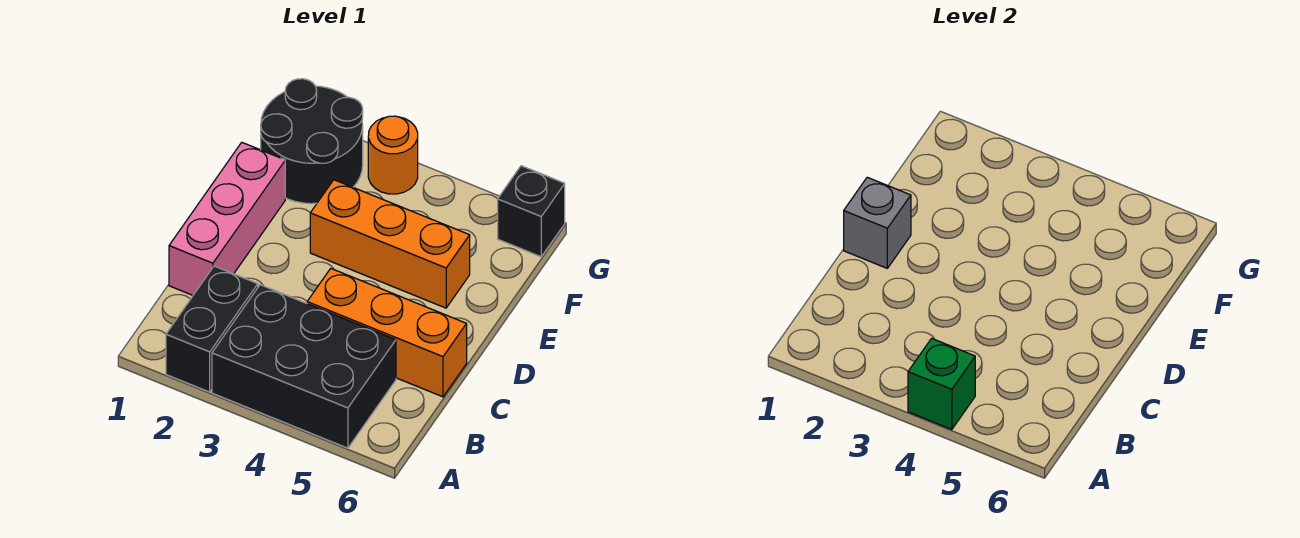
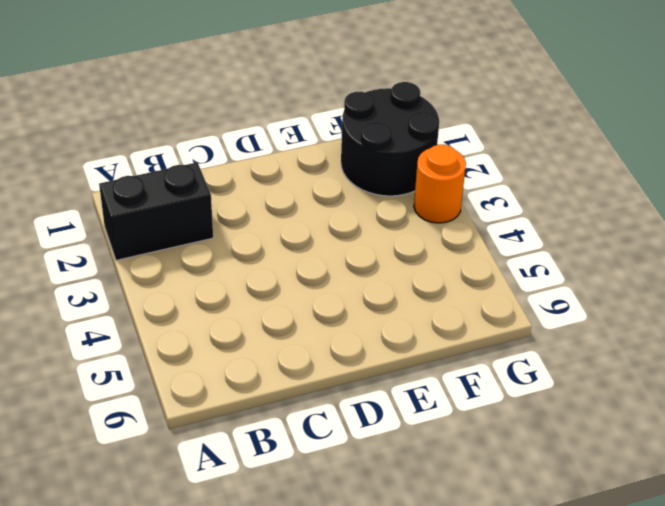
none -> black brick A3:B5 level 1
none -> pink brick C1:E1 level 1

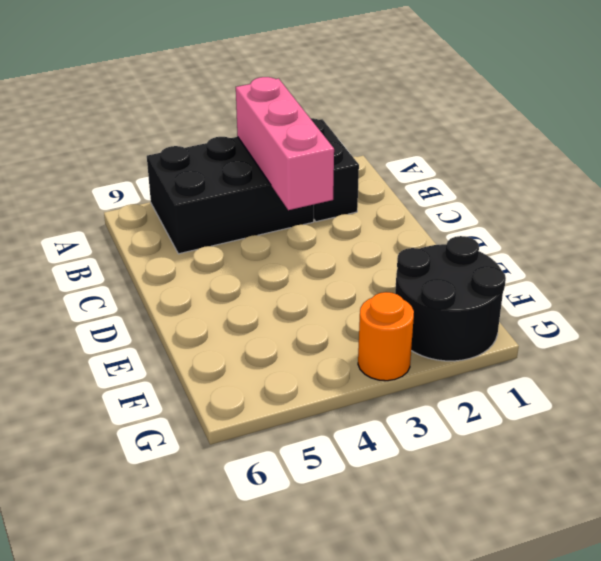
pink brick A3:C3 level 2 -> pink brick C1:E1 level 1
none -> orange brick C4:C6 level 1
none -> orange brick E3:E5 level 1

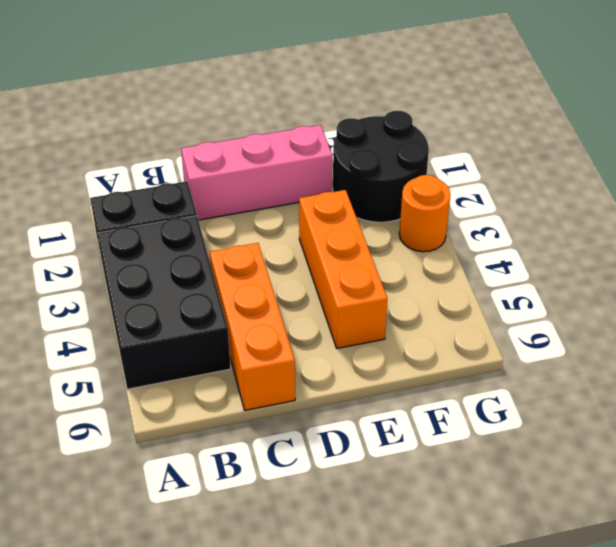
none -> black brick G6 level 1
none -> green brick A4 level 2

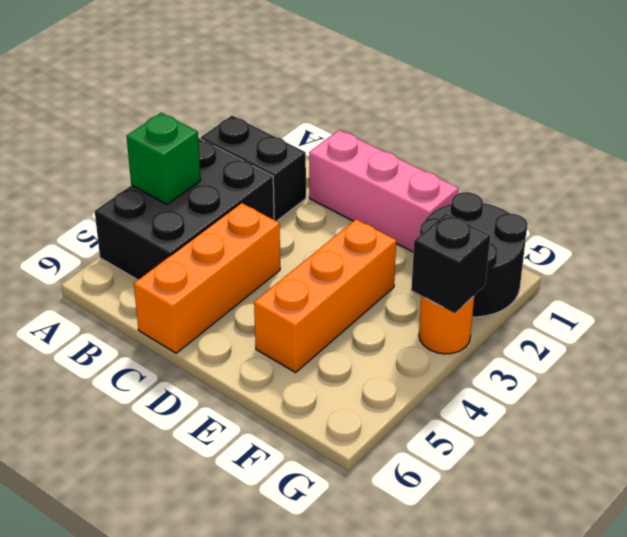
black brick G3 level 2 -> black brick G6 level 1
none -> grey brick D1 level 2

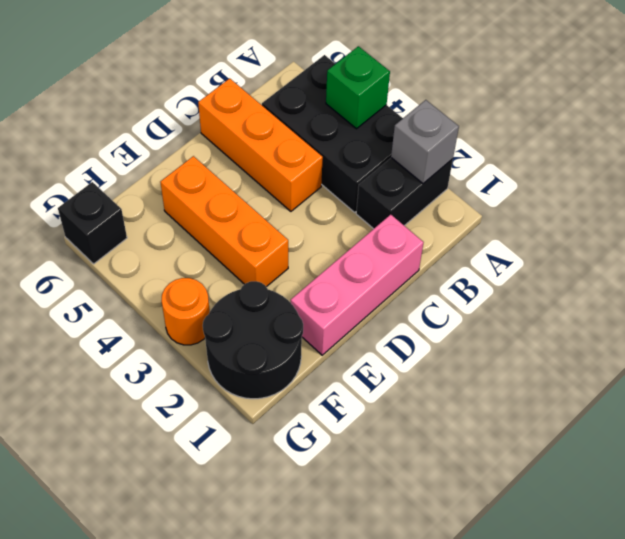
grey brick A2 level 2 -> grey brick D1 level 2

